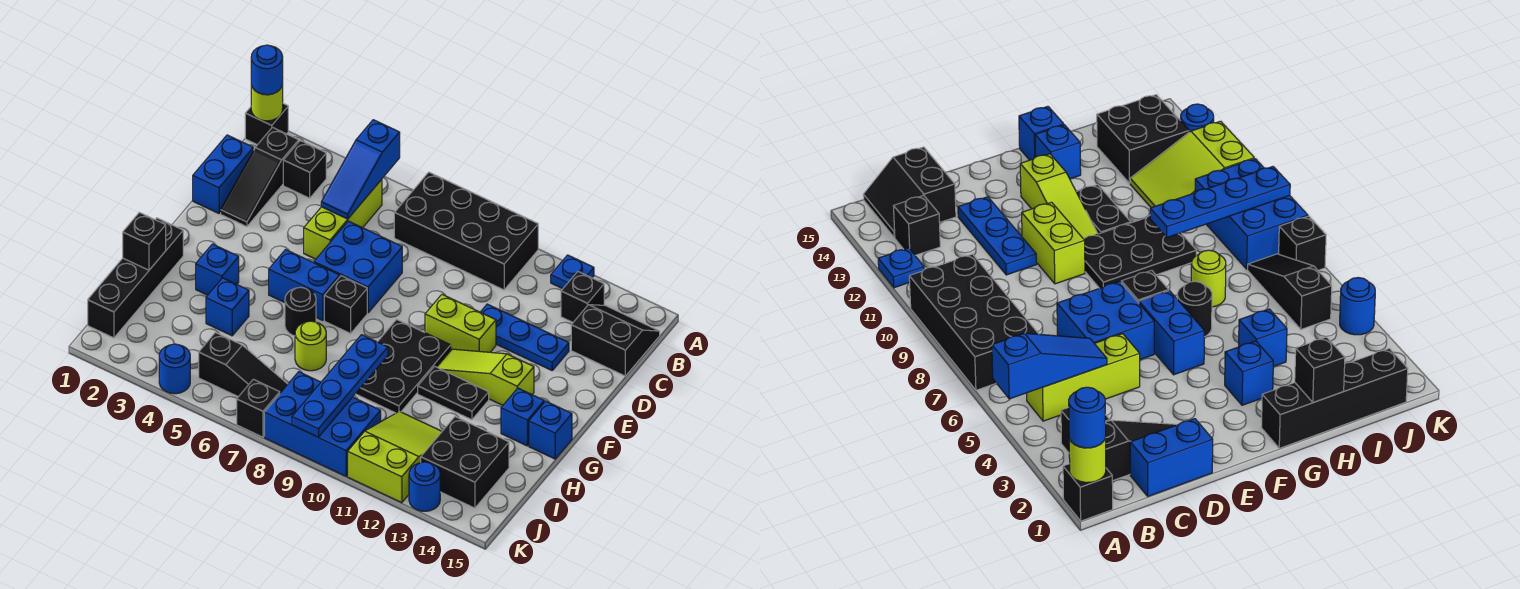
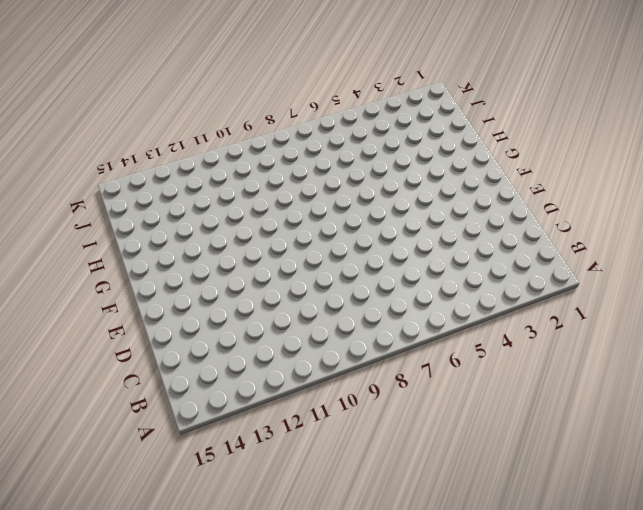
none -> black brick A1 level 1
none -> black brick A7:B10 level 1
none -> blue plate A12 level 1
none -> black slope B2:D2 level 1 top B

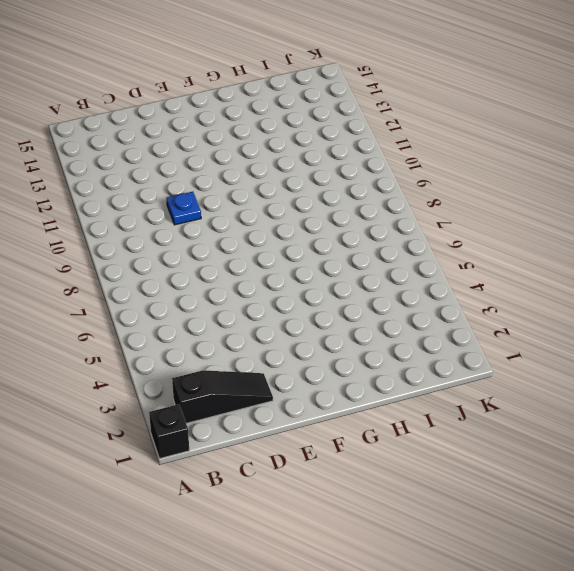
blue plate D10 level 1 -> blue plate A12 level 1
none -> black brick A7:B10 level 1
none -> black brick B3 level 1
none -> lime brick B5:D5 level 1
none -> black brick B13 level 1

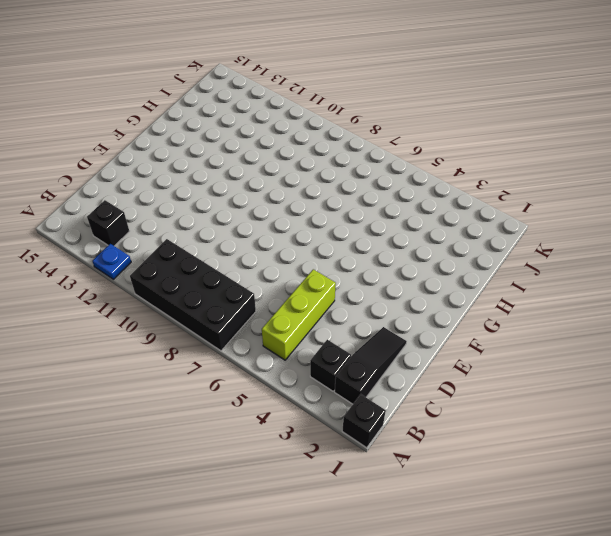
none -> black slope B14:C15 level 1 top C
none -> blue brick C1:D1 level 1
none -> blue brick D6:E7 level 1
none -> blue plate D11:D13 level 1

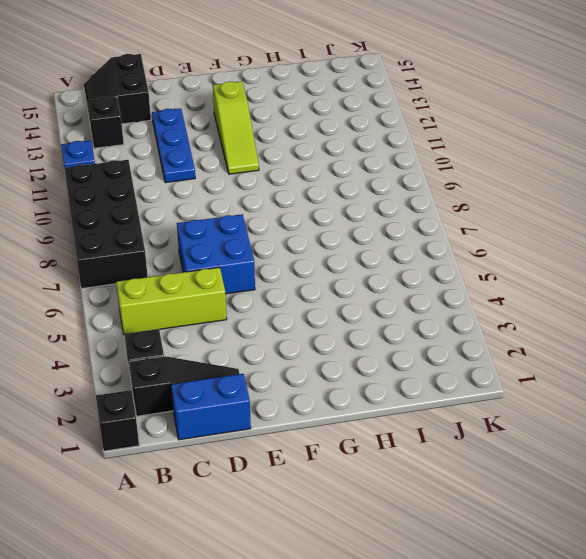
none -> lime brick E10:E11 level 1
none -> blue brick F5:F6 level 1
none -> black brick F7 level 1
none -> black plate F9:H10 level 1

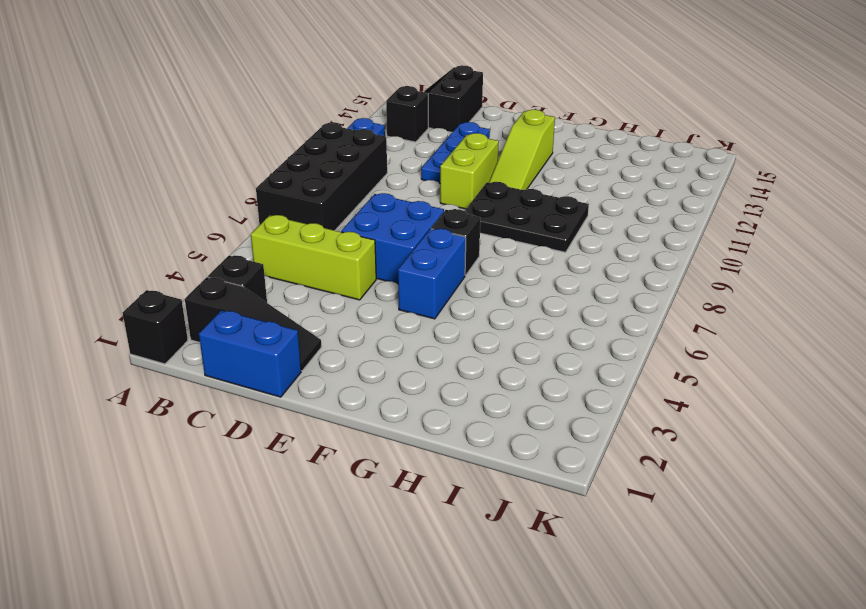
none -> black brick G1:J1 level 1
none -> blue brick G3 level 1
none -> black round brick G6 level 1
none -> black plate G11:G12 level 1

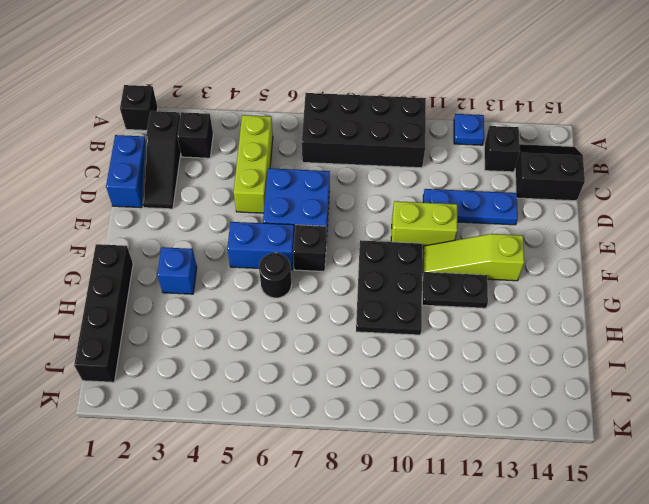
none -> blue brick G14 level 1
none -> blue brick G15 level 1
none -> blue brick H4 level 1
none -> lime round brick H7 level 1

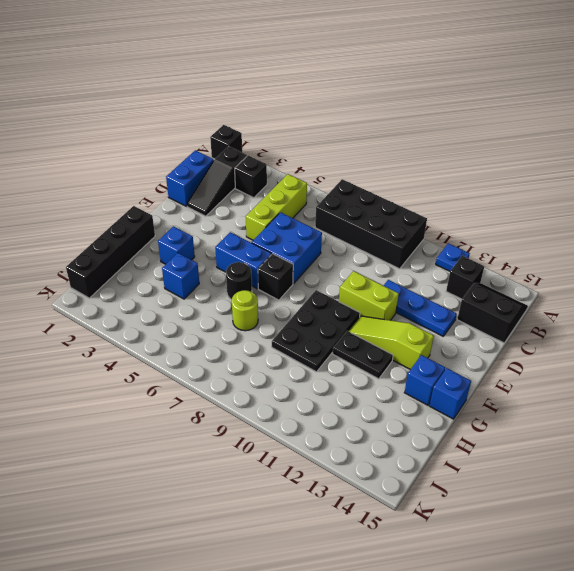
none -> lime slope I11:K12 level 1 top K
none -> black brick I13:J14 level 1
none -> black slope J5:J7 level 1 top 5
none -> blue brick J8:K10 level 1

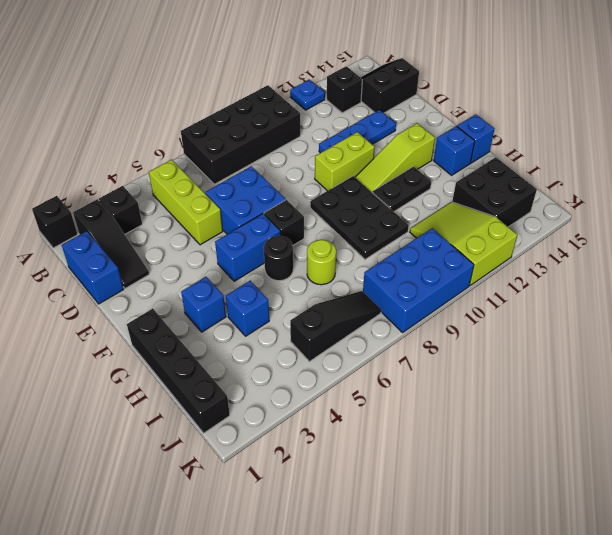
none -> blue round brick K4 level 1
none -> black brick K7 level 1
none -> blue round brick K13 level 1
none -> lime round brick A1 level 2

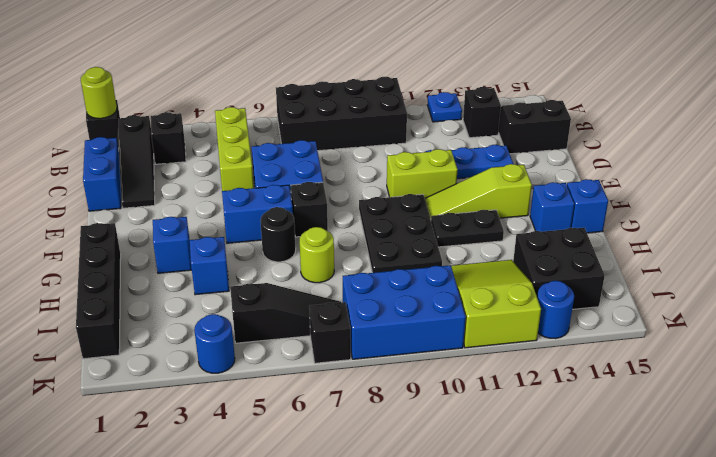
none -> blue slope A5:C5 level 2 top A
none -> black brick H1 level 2
none -> blue plate H9:K9 level 2
none -> blue round brick A1 level 3

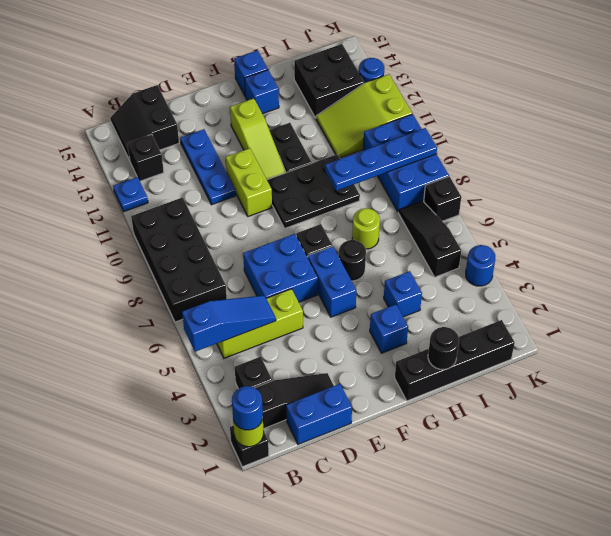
black round brick H1 level 2 -> black brick H1 level 2

